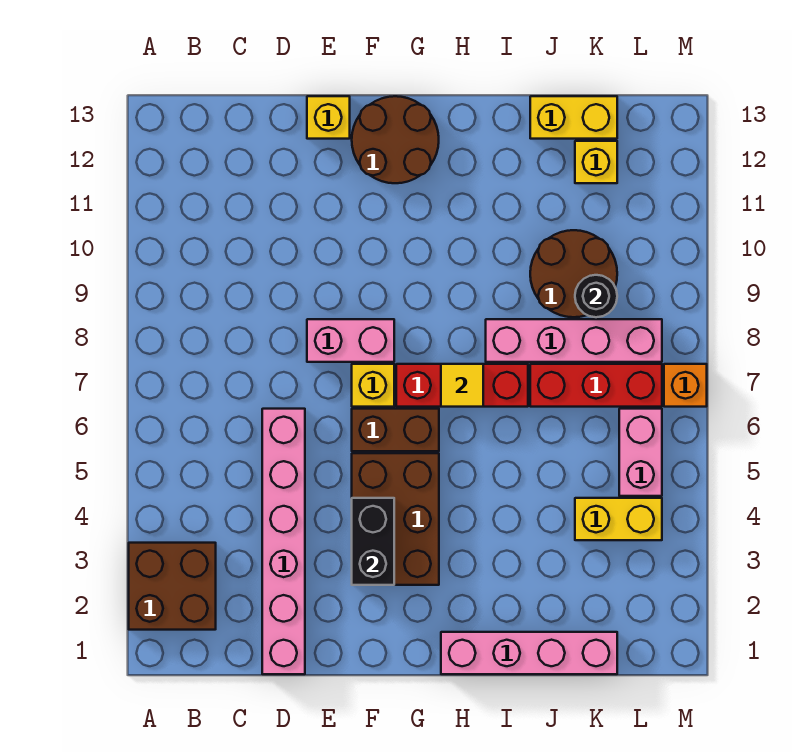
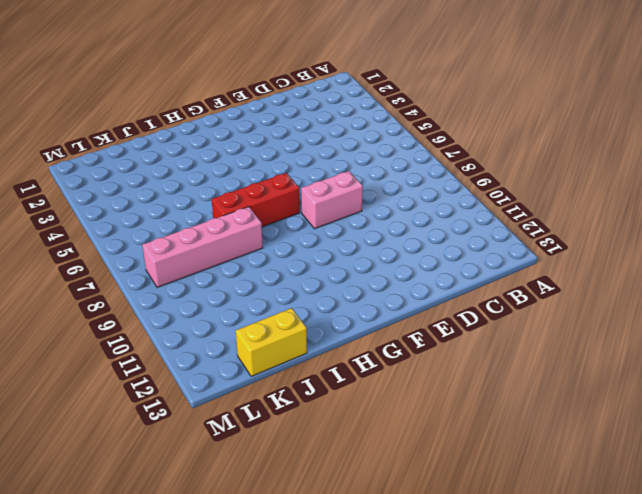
none -> brown brick A2:B3 level 1
none -> pink brick D1:D6 level 1
none -> yellow brick E13 level 1

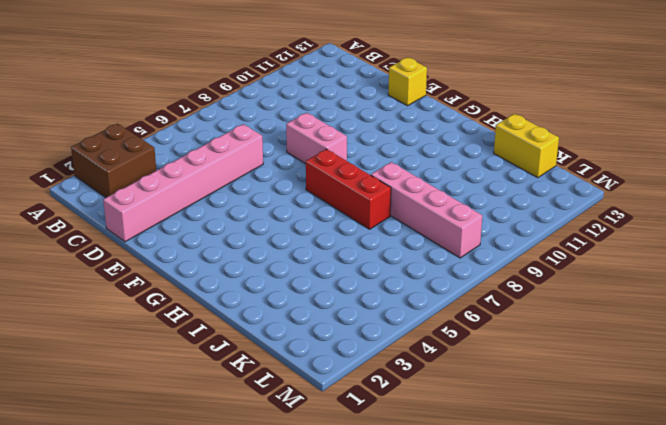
none -> brown brick F3:G5 level 1
none -> brown brick F6:G6 level 1
none -> yellow brick F7 level 1

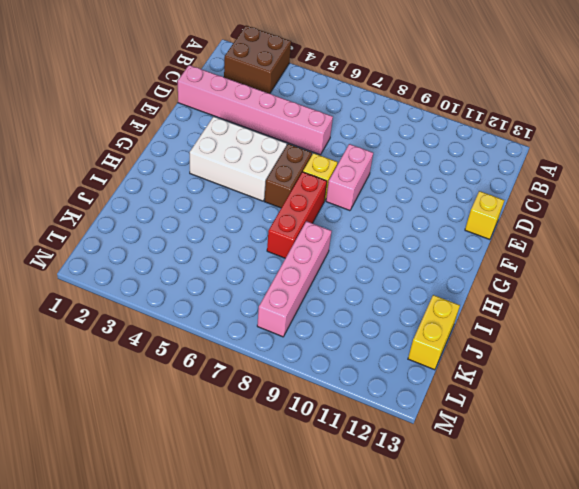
white brick F3:G5 level 1 -> brown brick F3:G5 level 1
none -> brown round brick F12:G13 level 1
none -> pink brick H1:K1 level 1
none -> red brick J7:L7 level 1

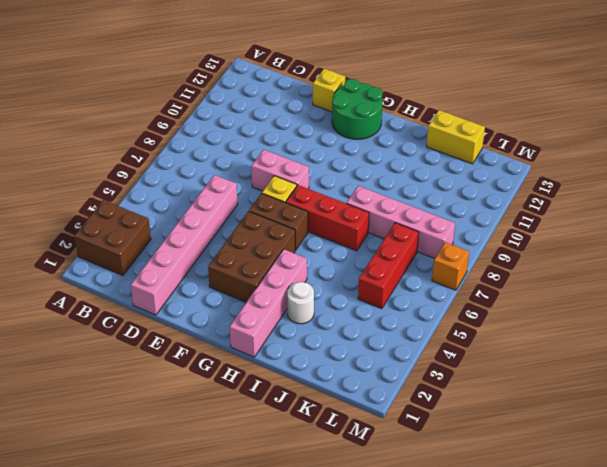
green round brick F12:G13 level 1 -> brown round brick F12:G13 level 1
pink brick H1:H4 level 1 -> pink brick H1:K1 level 1
white round brick I3 level 1 -> none
red brick K5:K7 level 1 -> red brick J7:L7 level 1
none -> brown round brick J9:K10 level 1
none -> yellow brick K4:L4 level 1
none -> yellow brick K12 level 1

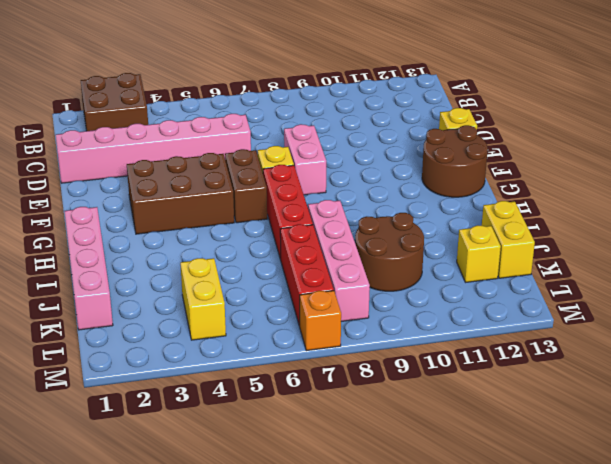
none -> pink brick L5:L6 level 1
none -> black brick F3:F4 level 2
none -> yellow tile H7 level 2

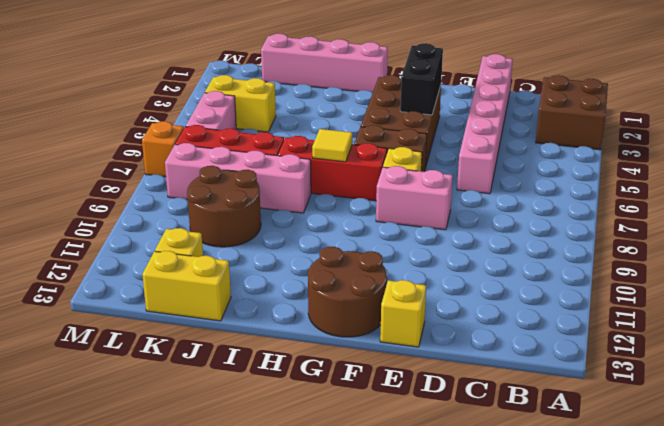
none -> black round brick K9 level 2

